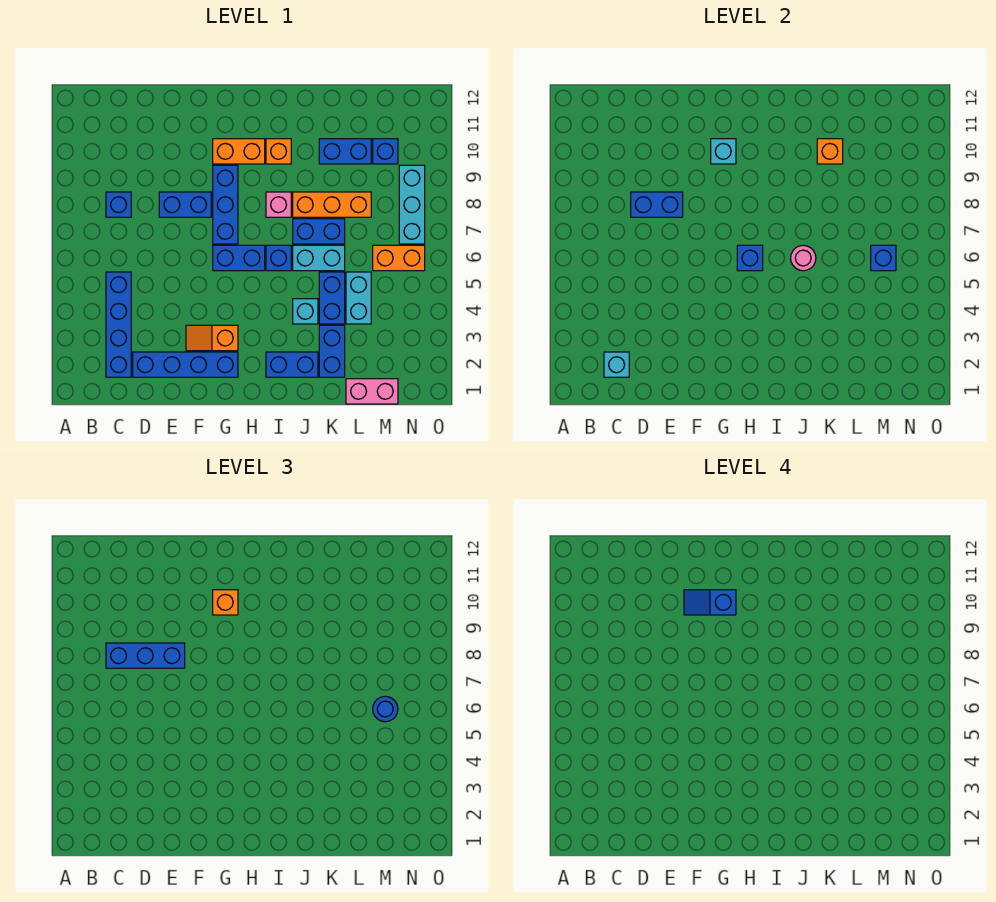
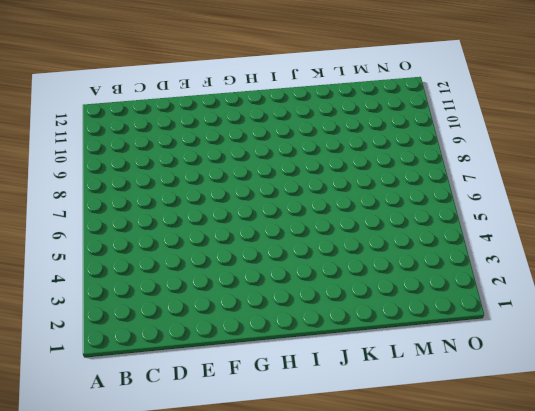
none -> blue brick C2:C5 level 1
none -> blue brick C8 level 1
none -> blue brick D2:G2 level 1
none -> blue brick E8:F8 level 1

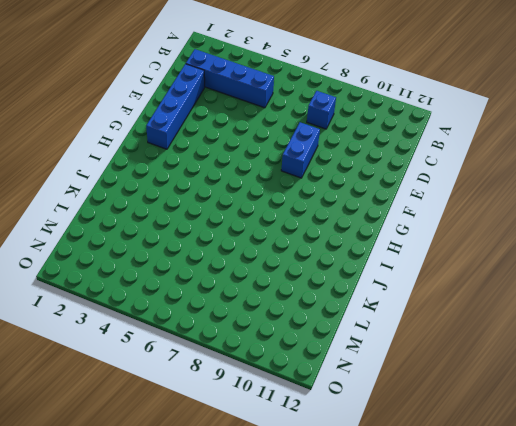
none -> orange slope F3:G3 level 1 top G
none -> blue brick G6:H6 level 1
none -> blue brick G7:G9 level 1
none -> orange brick G10:H10 level 1

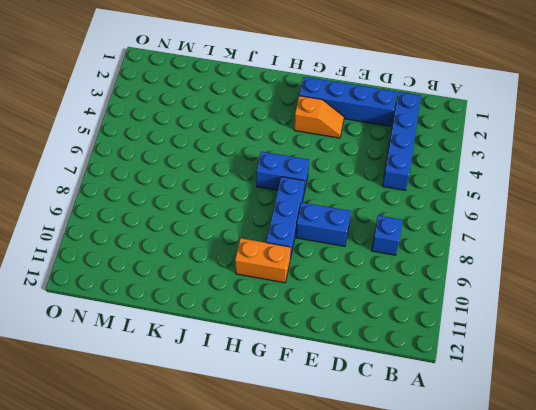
none -> blue brick I2:J2 level 1
none -> blue brick I6 level 1
none -> pink brick I8 level 1
none -> orange brick I10 level 1

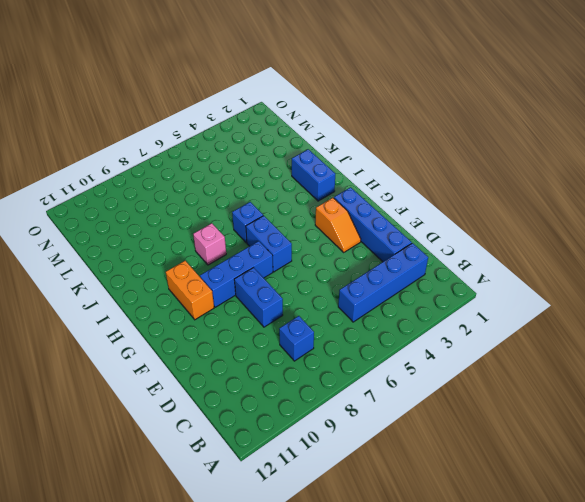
none -> orange brick I10 level 1
none -> cyan brick J4 level 1
none -> cyan brick J6:K6 level 1
none -> blue brick J7:K7 level 1

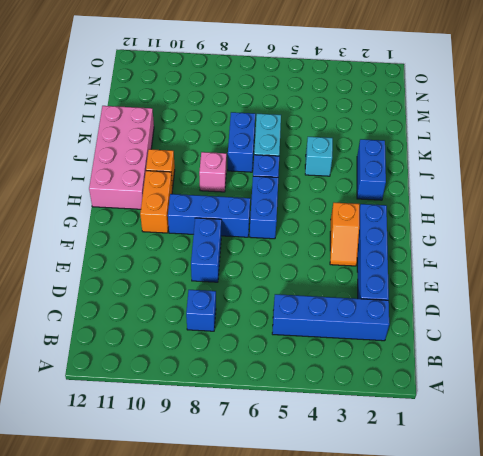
pink brick H11:K12 level 1 -> none
none -> orange brick J8:L8 level 1
none -> blue brick K2:K3 level 1
none -> blue brick K4:K5 level 1
none -> blue brick K10:L10 level 1

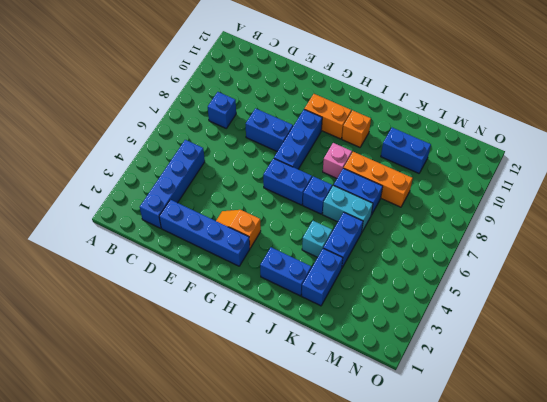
none -> pink brick L1:M1 level 1
none -> cyan brick L4:L5 level 1
none -> orange brick M6:N6 level 1
none -> blue brick M10 level 1

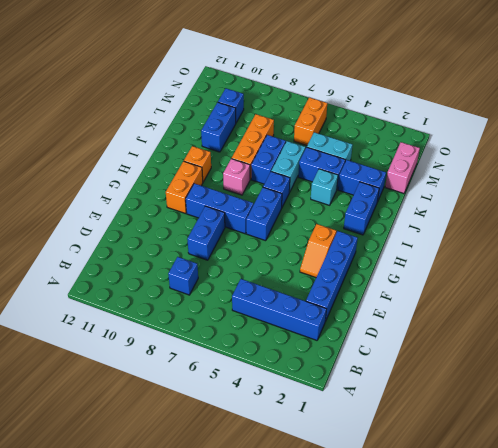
none -> cyan brick N7:N9 level 1
none -> cyan brick C2 level 2
none -> blue brick D8:E8 level 2
none -> cyan brick G10 level 2

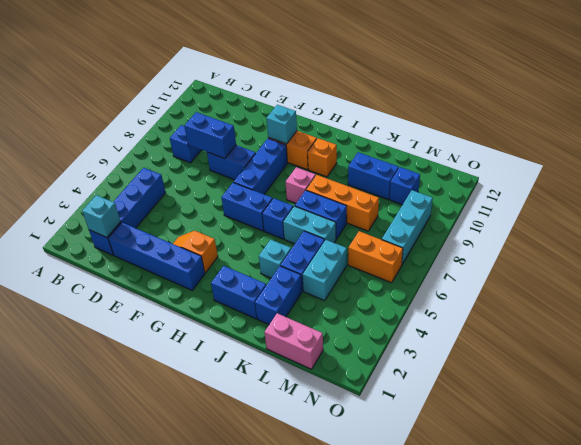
none -> blue brick H6 level 2
none -> pink round brick J6 level 2
none -> orange brick K10 level 2
none -> blue brick M6 level 2

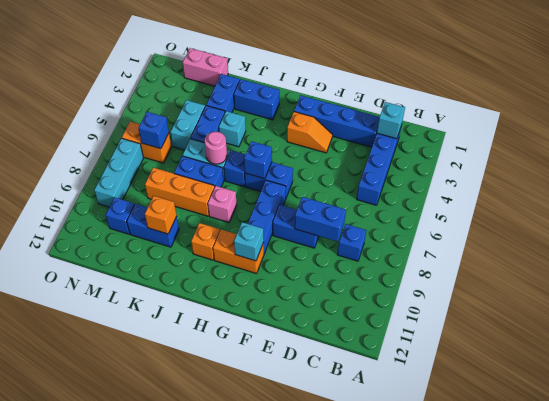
none -> blue brick C8:E8 level 3
none -> orange brick G10 level 3
none -> blue round brick M6 level 3
none -> blue slope F10:G10 level 4 top G

